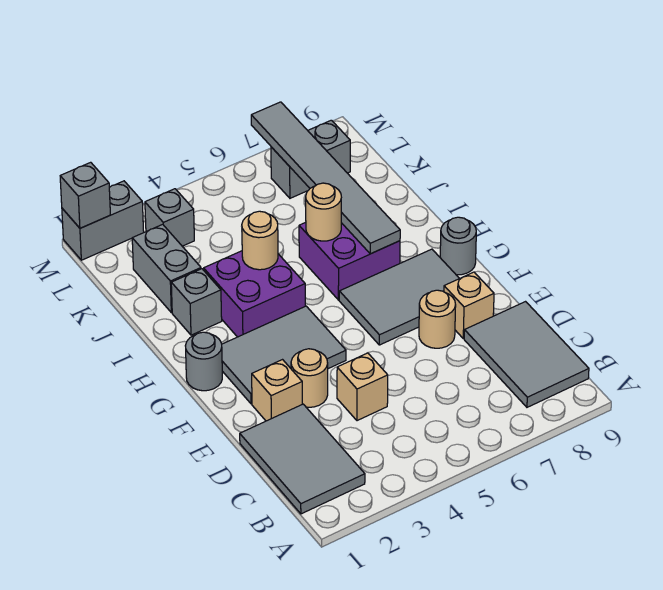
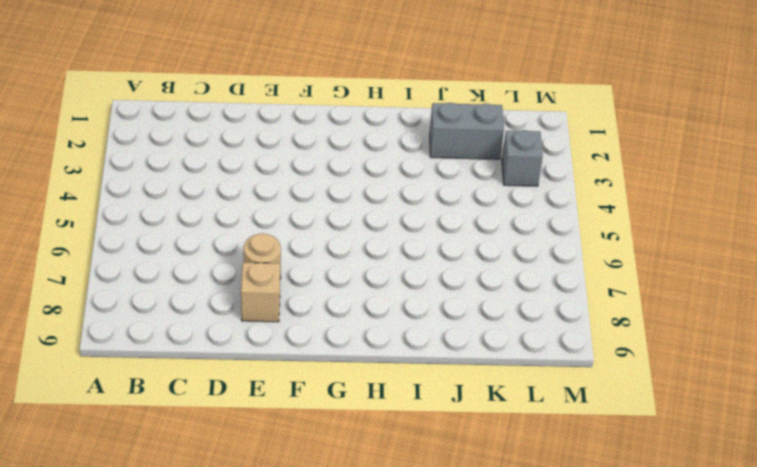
none -> grey tile B1:D2 level 1
none -> grey tile B8:D9 level 1
none -> tan brick D4 level 1

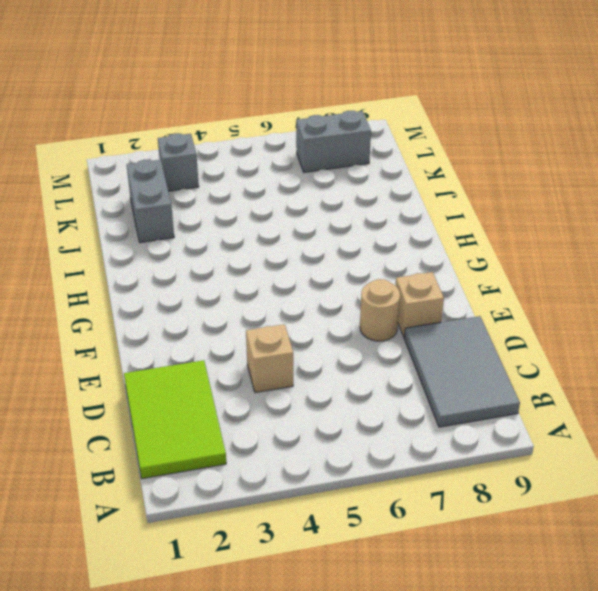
lime tile B1:D2 level 1 -> grey tile B1:D2 level 1
none -> tan brick E2 level 1
none -> tan round brick E3 level 1
none -> grey tile F2:G4 level 1

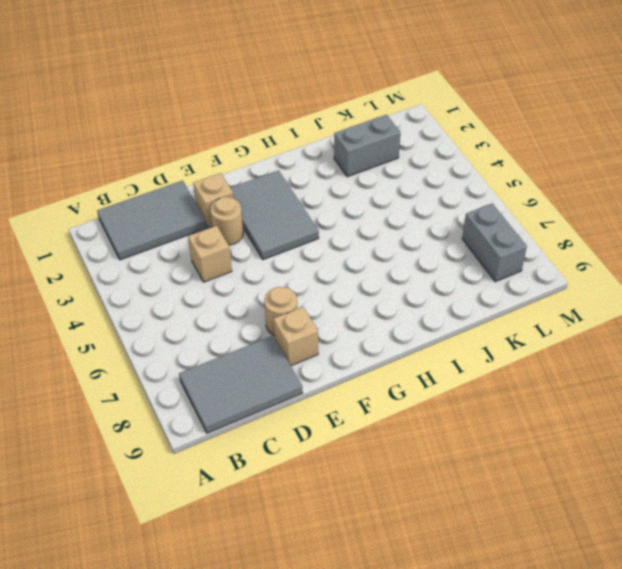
none -> grey tile F6:G8 level 1
none -> grey round brick G1 level 1
none -> grey round brick G9 level 1

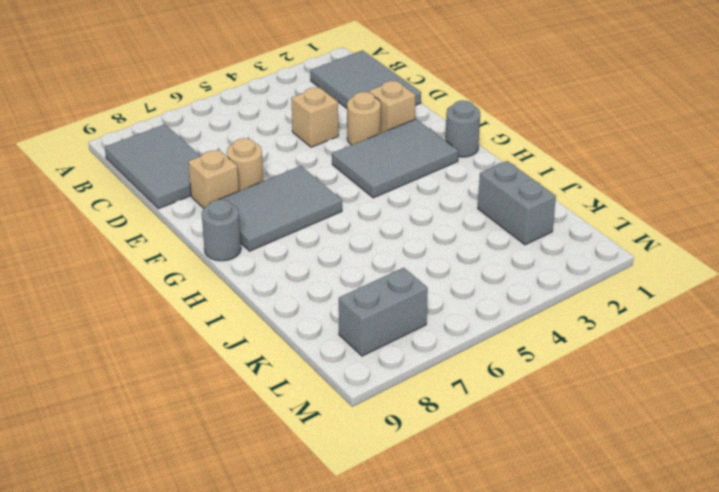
none -> purple brick H3:I4 level 1
none -> purple brick H6:I7 level 1
none -> grey brick I2 level 1

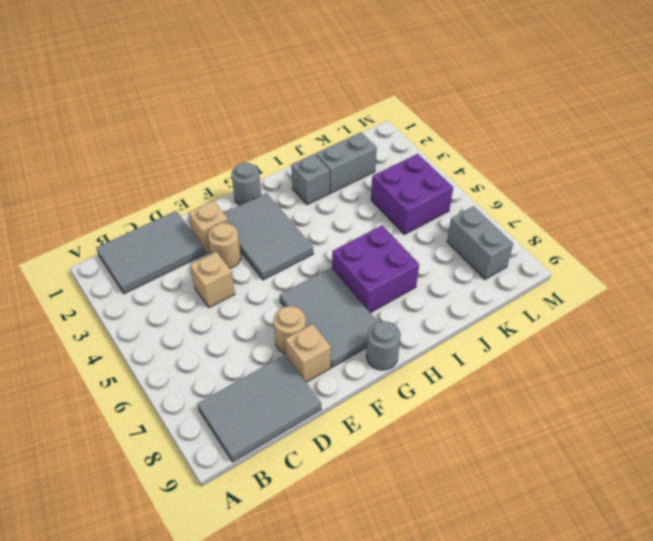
purple brick K4:L5 level 1 -> purple brick H3:I4 level 1
none -> grey brick L3 level 1
none -> grey brick M1:M2 level 1
none -> grey tile H7:M7 level 2

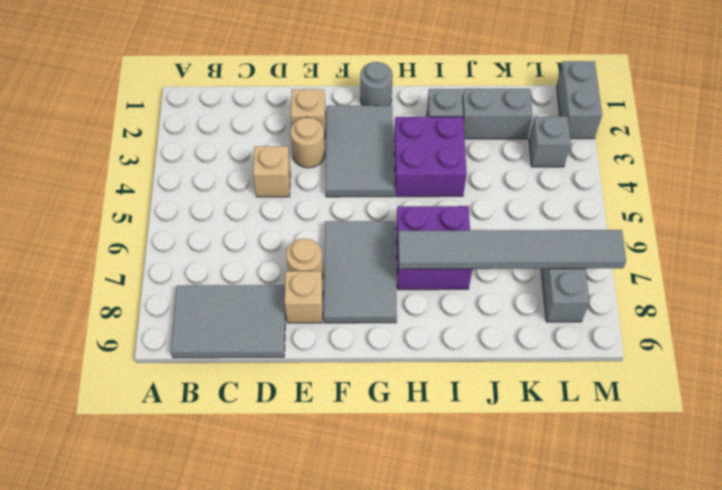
none -> grey tile B1:D2 level 1
none -> grey round brick G9 level 1
none -> tan round brick I4 level 2

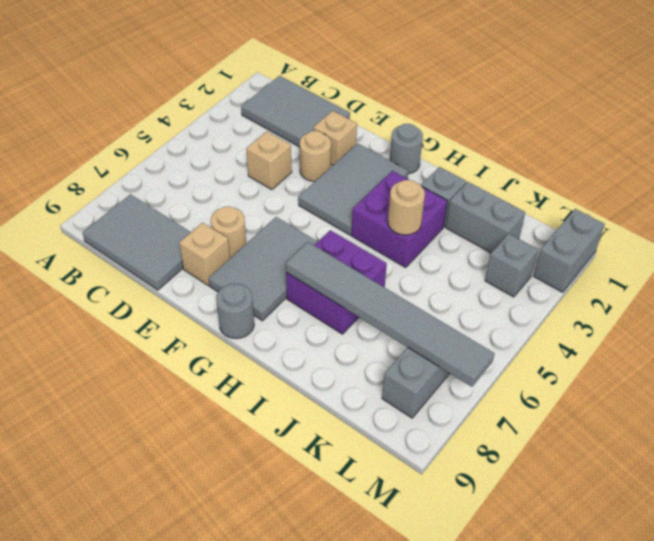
none -> tan round brick I6 level 2
none -> grey brick M1 level 2

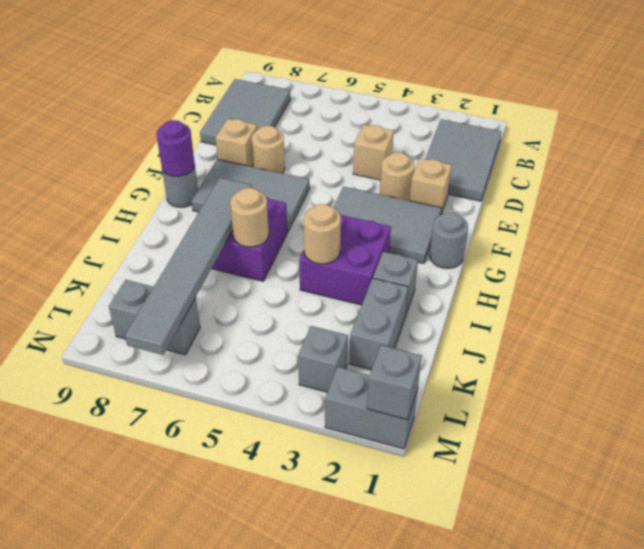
purple round brick G9 level 2 -> none

